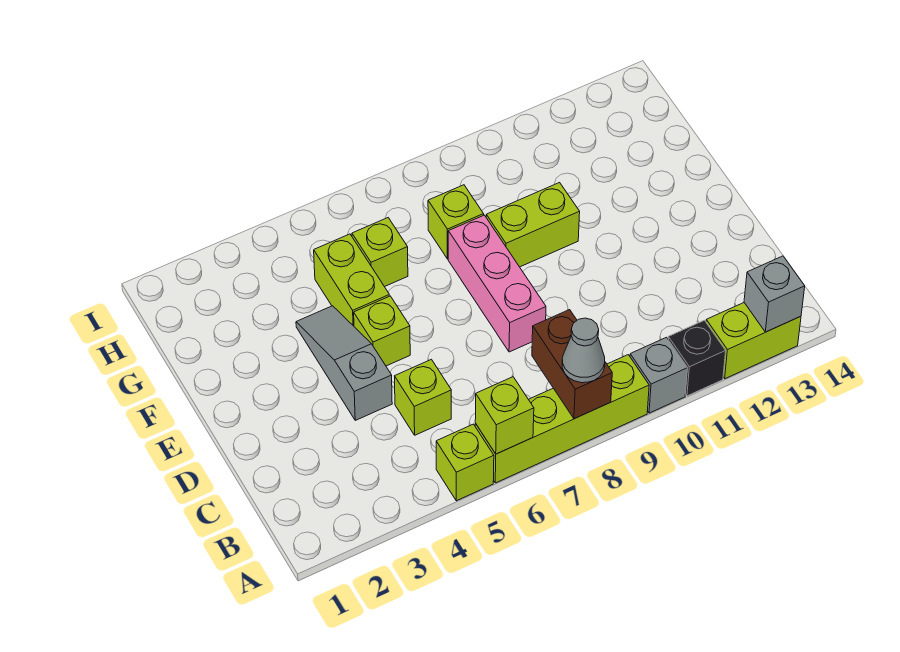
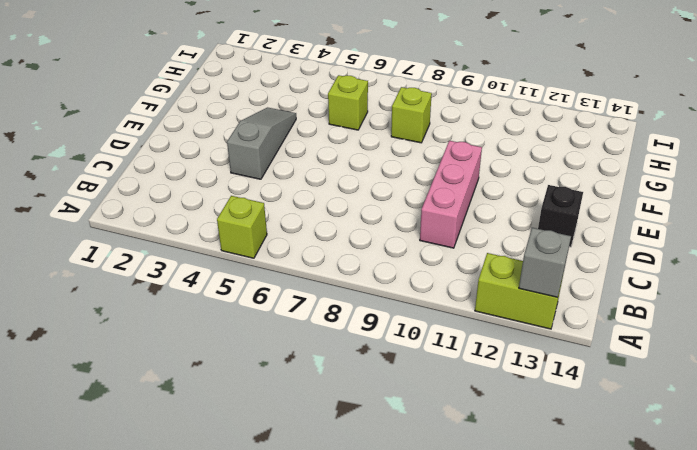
pink brick C10:E10 level 1 -> pink brick D8:F8 level 1
black brick D13 level 1 -> black brick A11 level 1
none -> lime brick A6:A9 level 1
none -> grey brick A10 level 1
none -> lime brick C5 level 1

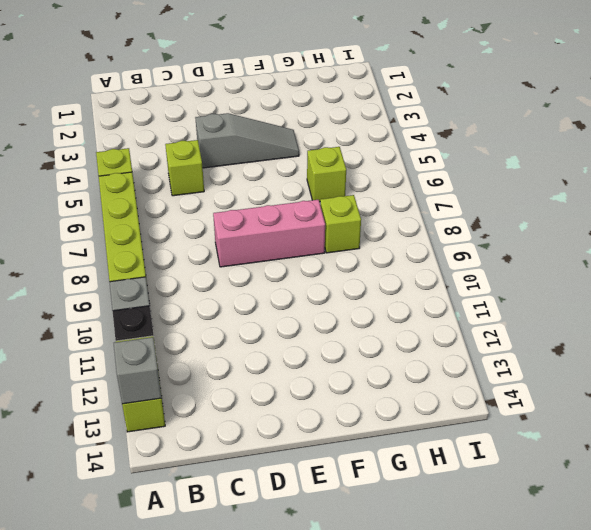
none -> lime brick E5 level 1
none -> lime brick F5:G5 level 1
none -> lime brick F9:F10 level 1

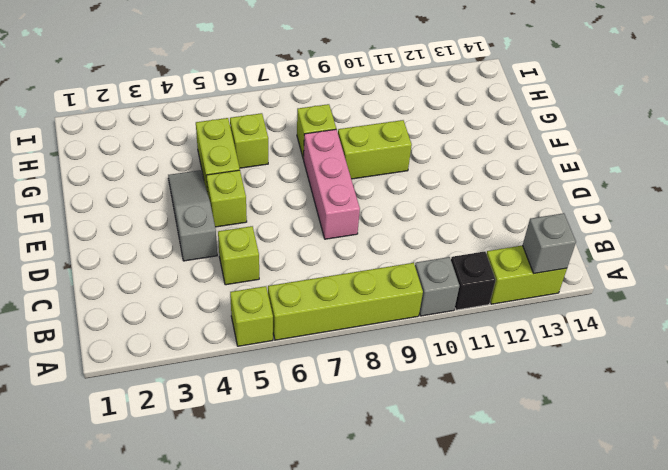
none -> lime brick A6 level 2
none -> brown brick A8:B8 level 2
none -> grey cone A8 level 3

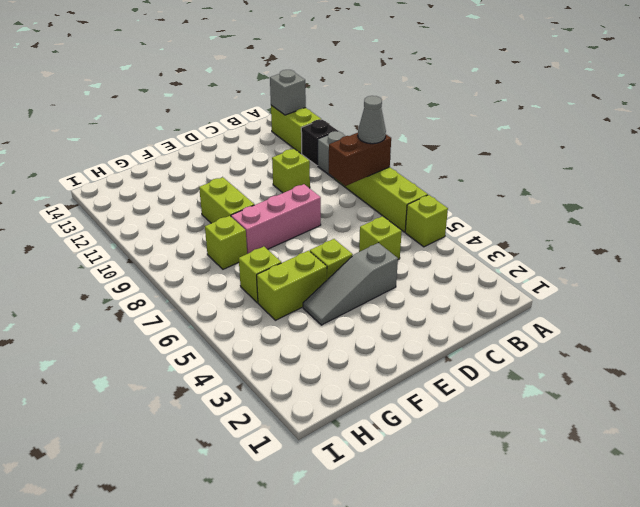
lime brick C10 level 1 -> lime brick A6 level 2

